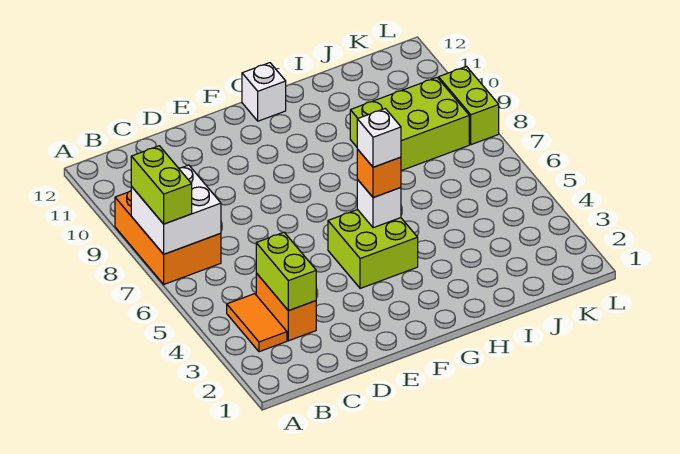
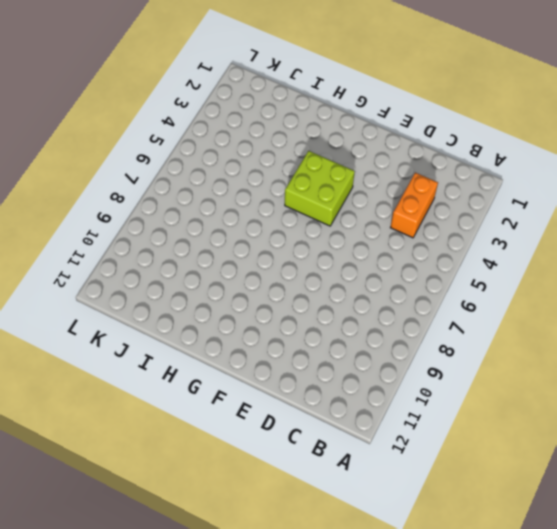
none -> orange brick A7:B9 level 1
none -> orange tile B3:B4 level 1
none -> white brick G12 level 1

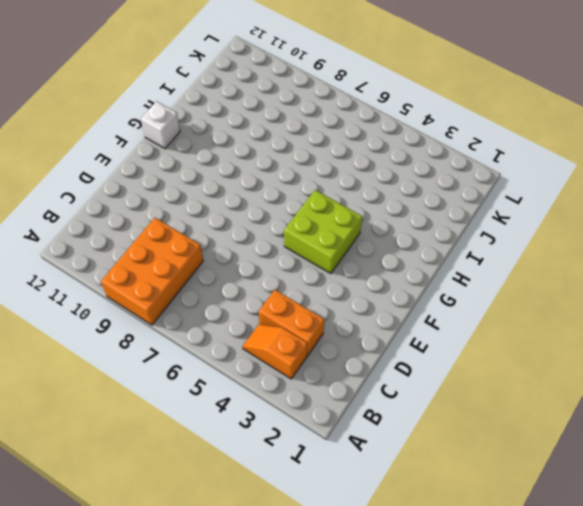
orange brick A8:C9 level 1 -> orange brick A7:B9 level 1
orange slope B3:B4 level 1 top 3 -> orange tile B3:B4 level 1
none -> lime brick I8:K9 level 1
none -> lime brick L8:L9 level 1
none -> white brick A7:B8 level 2

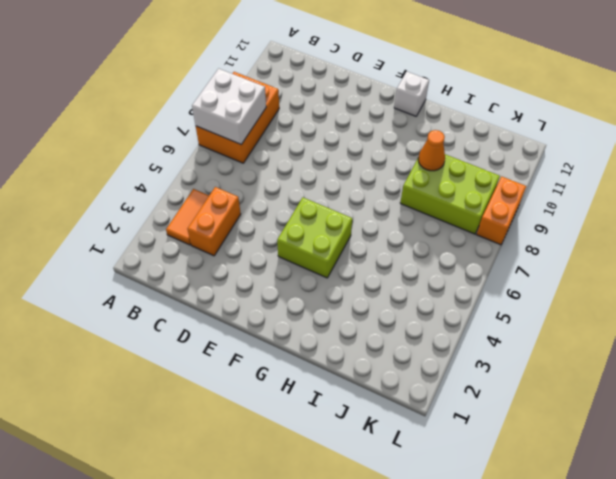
orange cone I9 level 2 -> none
orange brick L8:L9 level 1 -> lime brick L8:L9 level 1
none -> lime brick C3:C4 level 2
none -> white brick G5 level 2
none -> lime brick A7:A8 level 3

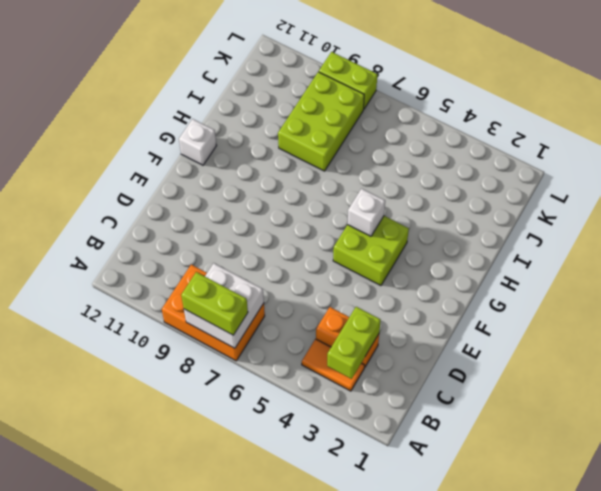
lime brick B3:C3 level 2 -> lime brick C3:C4 level 2
none -> orange brick G5 level 3
none -> white brick G5 level 4

